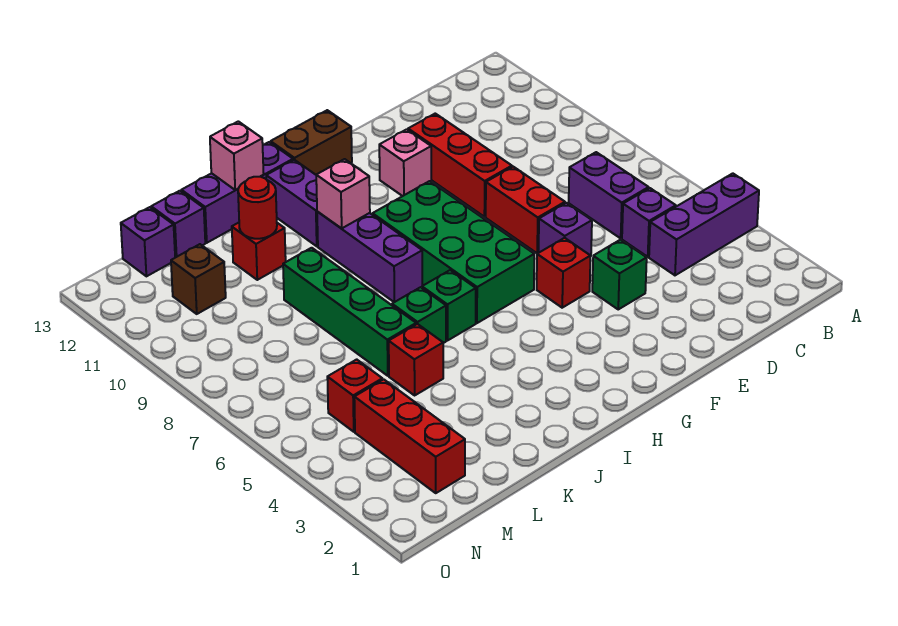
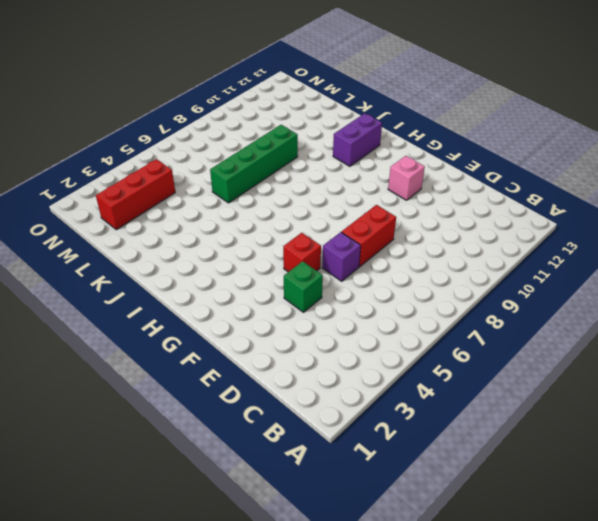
none -> purple brick A4:C4 level 1
none -> purple brick C5 level 1
none -> purple brick C6:C7 level 1

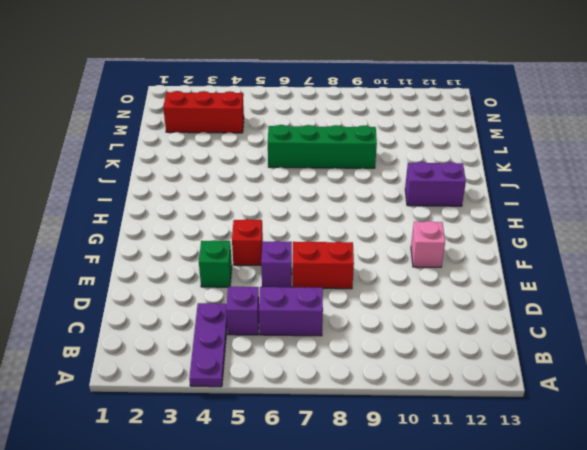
purple plate A4:C4 level 1 -> purple brick A4:C4 level 1
none -> red brick E9:E11 level 1
none -> green brick G6:H9 level 1
none -> brown brick G13:H13 level 1

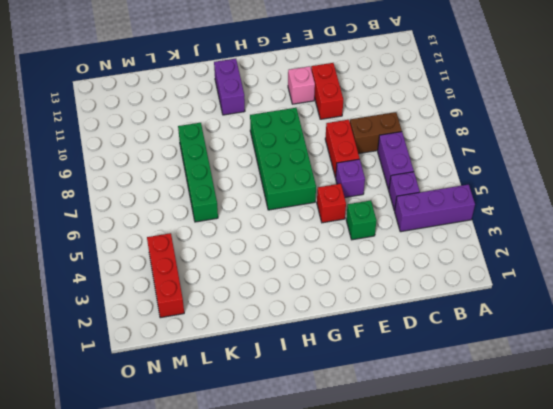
brown brick C8:D8 level 1 -> brown brick G13:H13 level 1
red brick E10:E11 level 1 -> red brick E9:E11 level 1
none -> green brick I6 level 1
none -> purple brick I8:I10 level 1
none -> purple brick I13:K13 level 1

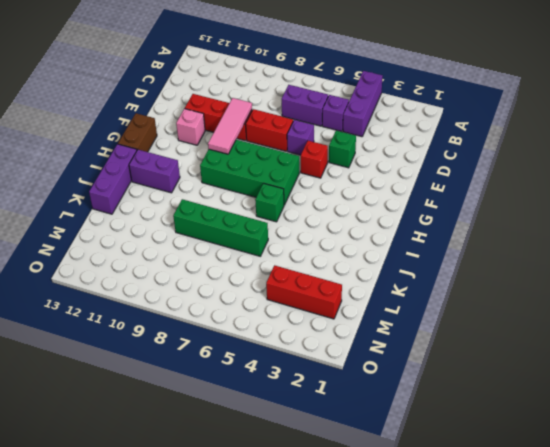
pink tile E9:G9 level 2 -> none
none -> purple brick I8:I10 level 1
none -> green brick J6 level 1
none -> red brick K5 level 1

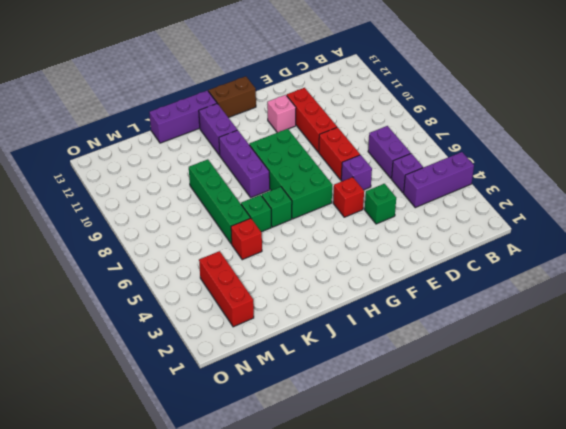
none -> red brick K11 level 1
none -> purple brick L13 level 1
none -> red brick M5 level 1

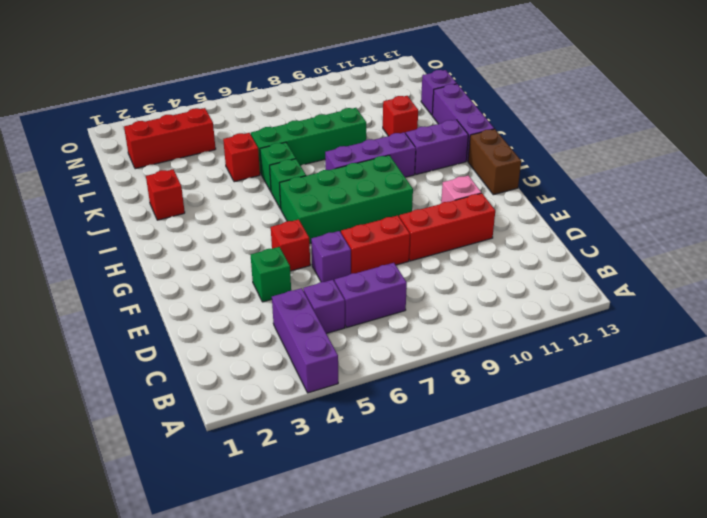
red brick J2 level 1 -> red brick M5 level 1
none -> brown brick M11 level 1
none -> purple brick M13 level 1
none -> pink brick I10 level 2

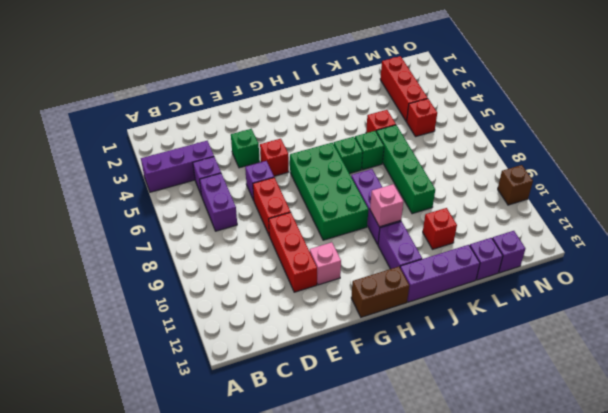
brown brick O10 level 1 -> brown brick M11 level 1
none -> pink brick J13 level 2
none -> red round brick K11 level 2

